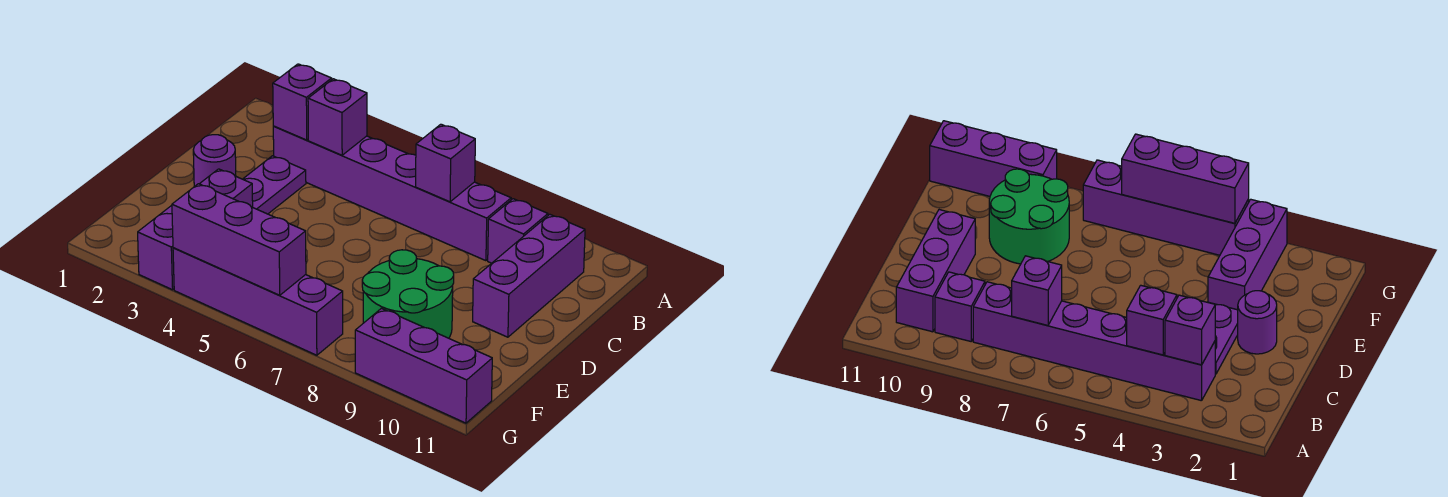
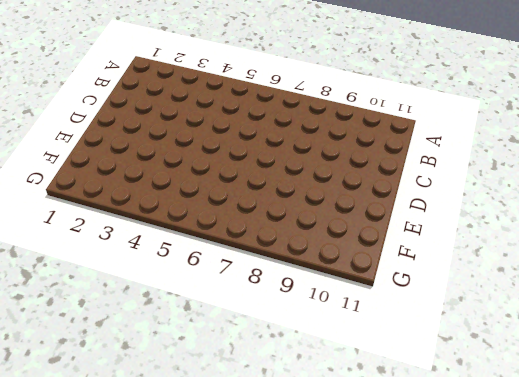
none -> purple brick B3:B8 level 1
none -> purple brick B9 level 1
none -> purple brick B10:D10 level 1

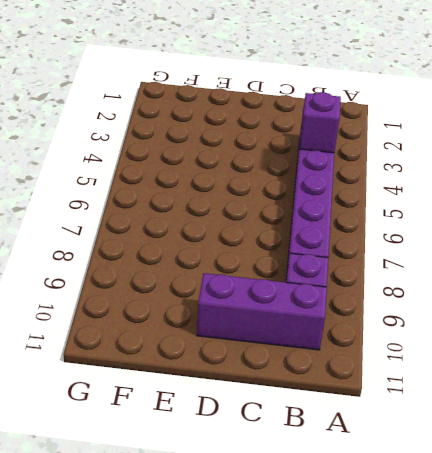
none -> purple plate C3:D3 level 1
none -> purple round brick D2 level 1
none -> purple brick E3:G3 level 1

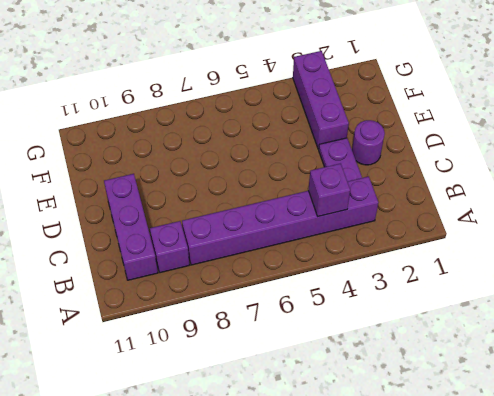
none -> green round brick E8:F9 level 1
none -> purple brick G4:G7 level 1
none -> purple brick G9:G11 level 1

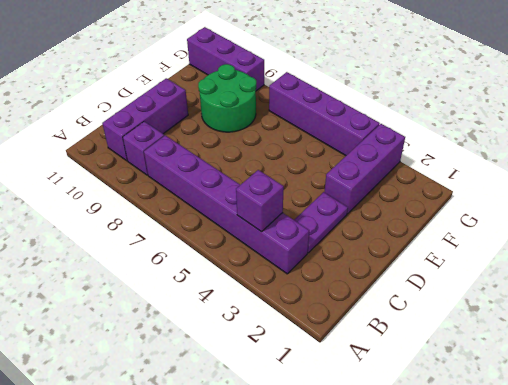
none -> purple round brick D2 level 1
none -> purple brick B3 level 2
none -> purple brick B7 level 2

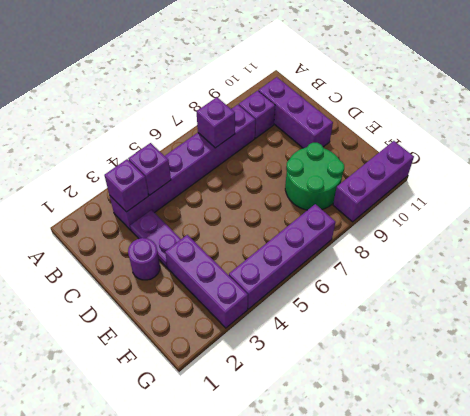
none -> purple brick G4:G6 level 2

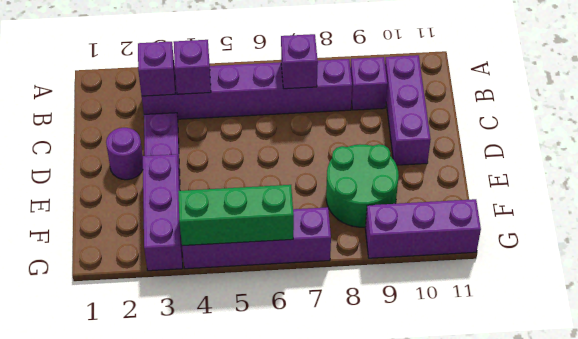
green brick G4:G6 level 2 -> purple brick G4:G6 level 2

